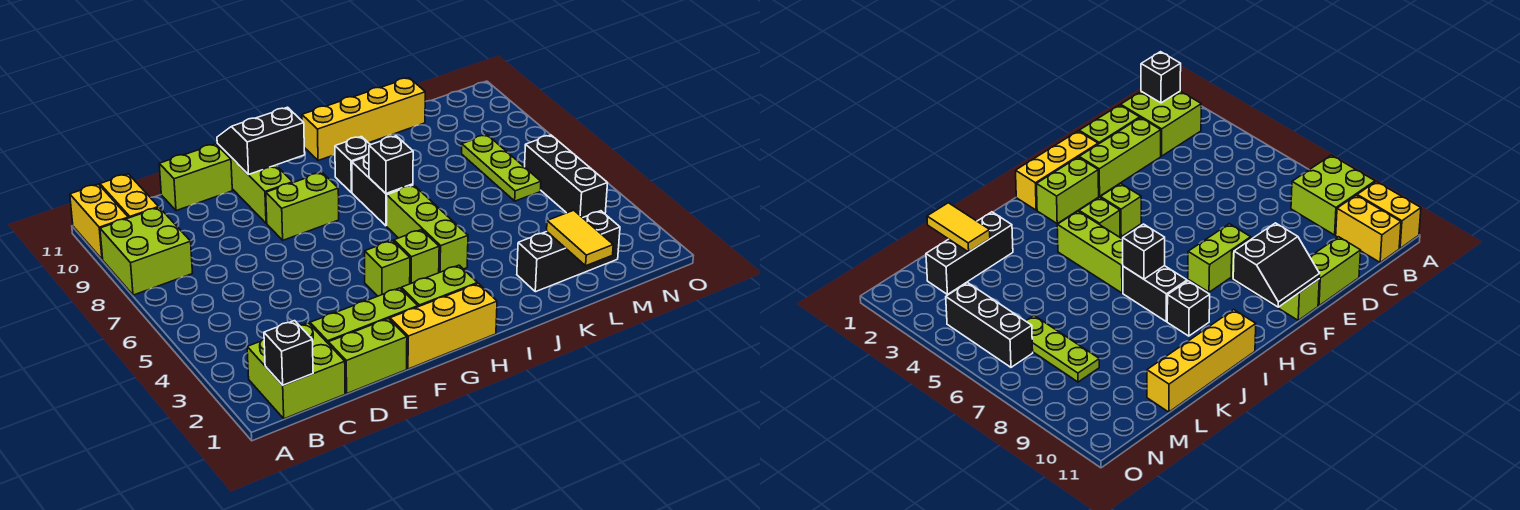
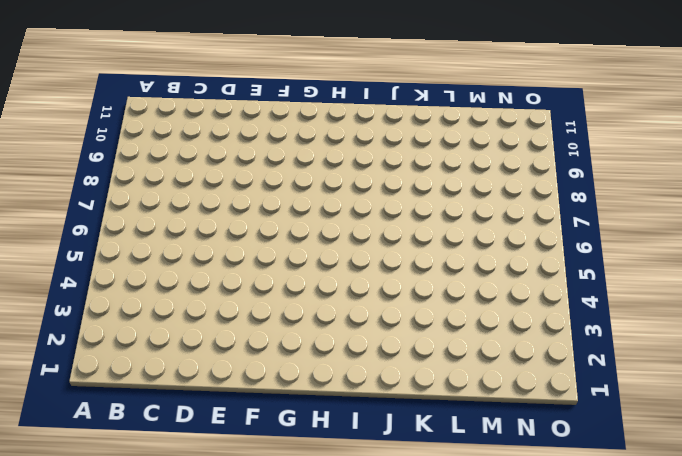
none -> lime brick A8:B9 level 1
none -> yellow brick A10:A11 level 1
none -> lime brick B1:C2 level 1

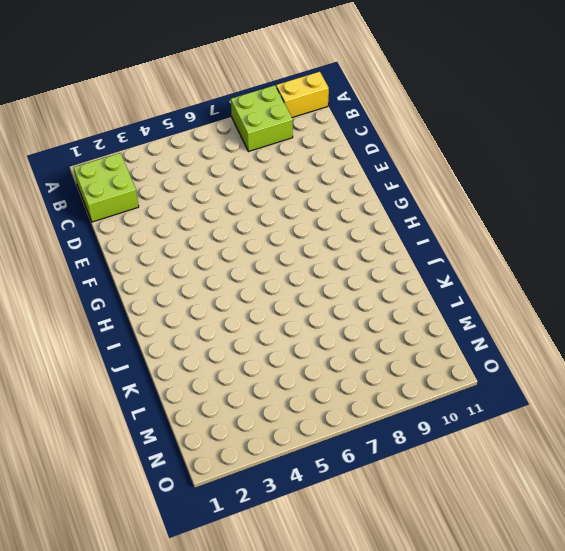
none -> yellow brick B10:B11 level 1
none -> lime brick D1:E1 level 1
none -> lime brick D2:F2 level 1

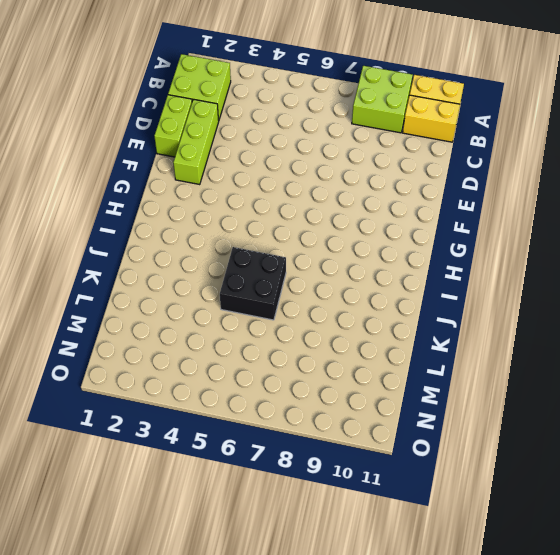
black brick J5:K6 level 1 -> none
none -> lime brick D11:E11 level 1
none -> yellow brick F1:H1 level 1
none -> lime brick F8:G8 level 1

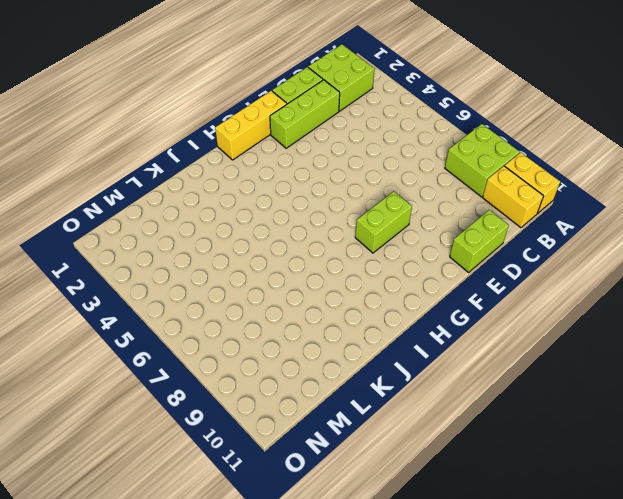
none -> lime brick F9:F11 level 1
none -> lime brick G2:H2 level 1
none -> lime brick G4 level 1

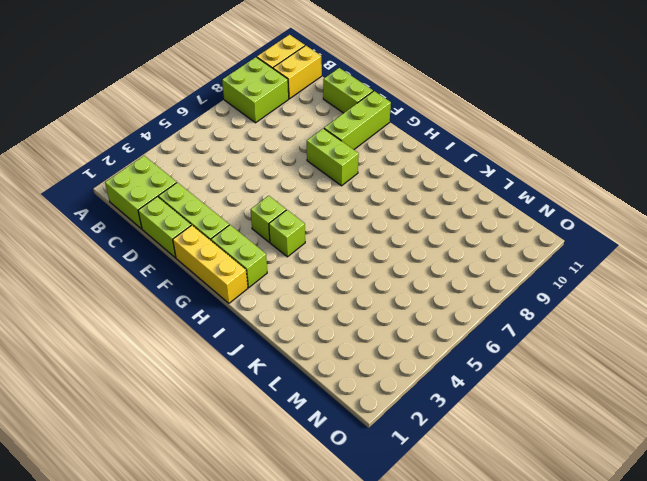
none -> lime brick I4:I6 level 1
none -> black brick I7:I8 level 1
none -> black brick I9 level 1

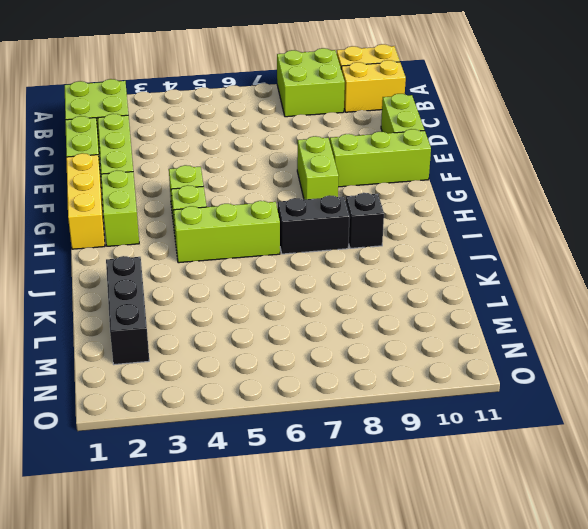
none -> yellow brick I11:L11 level 1
none -> lime plate M6:M8 level 1
none -> black brick N4:N6 level 1

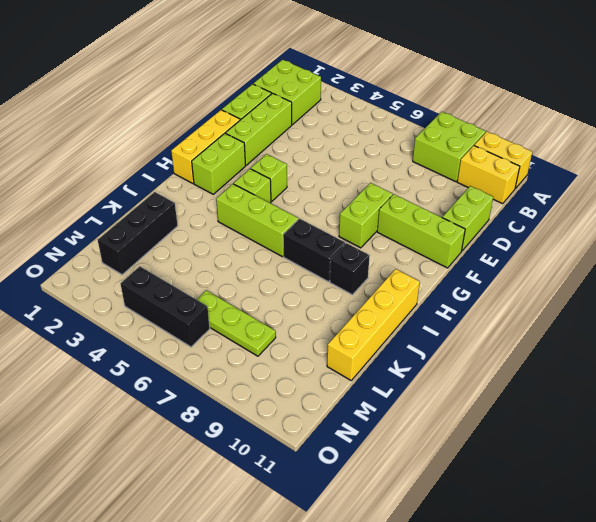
none -> black brick B1 level 2
none -> black slope F10:G11 level 2 top 10
none -> black brick I7 level 2

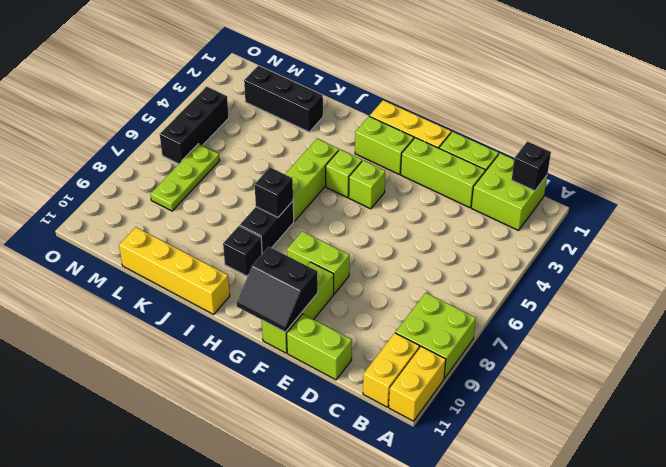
none -> yellow tile L1:L2 level 2

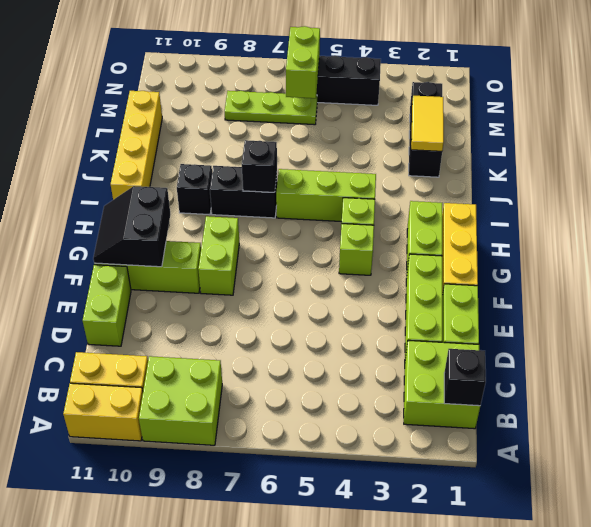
yellow tile K2:L2 level 2 -> yellow tile L1:L2 level 2
lime brick M6:N6 level 2 -> none

